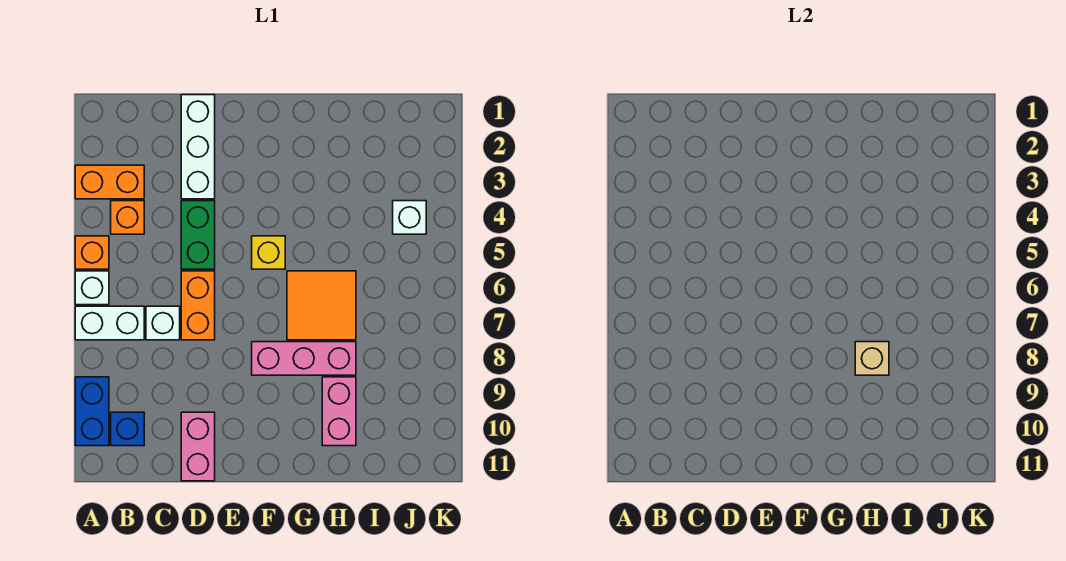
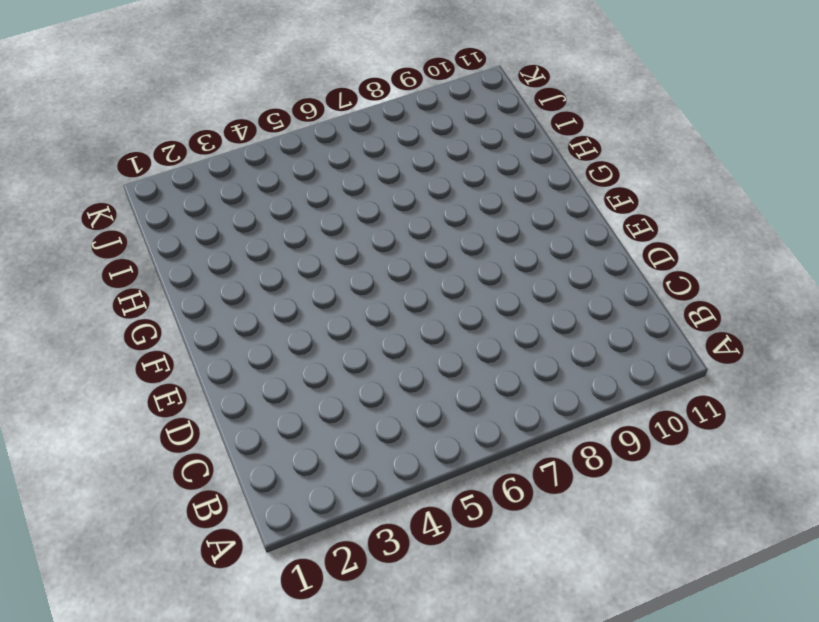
none -> orange brick A3:B3 level 1
none -> orange brick A5 level 1
none -> white brick A6 level 1

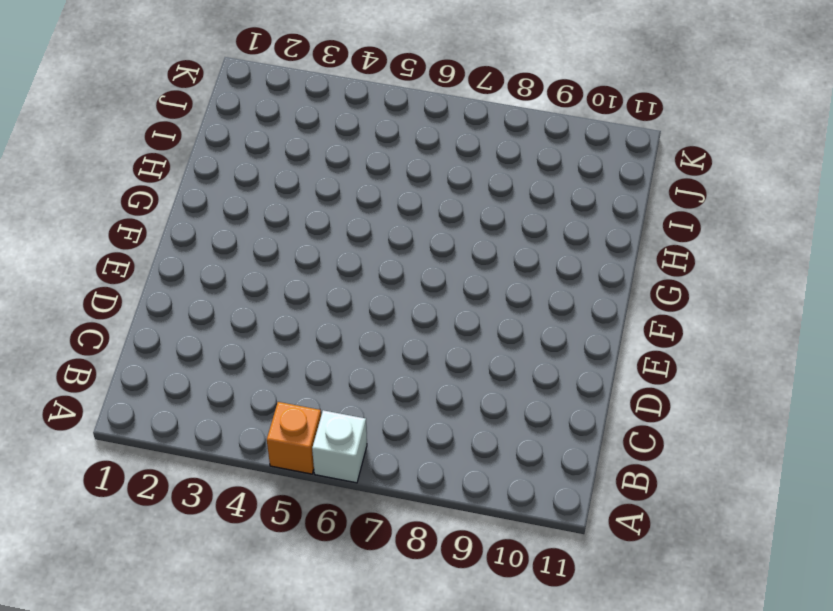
none -> orange brick A3:B3 level 1
none -> white brick A7:B7 level 1
none -> blue brick A9:A10 level 1

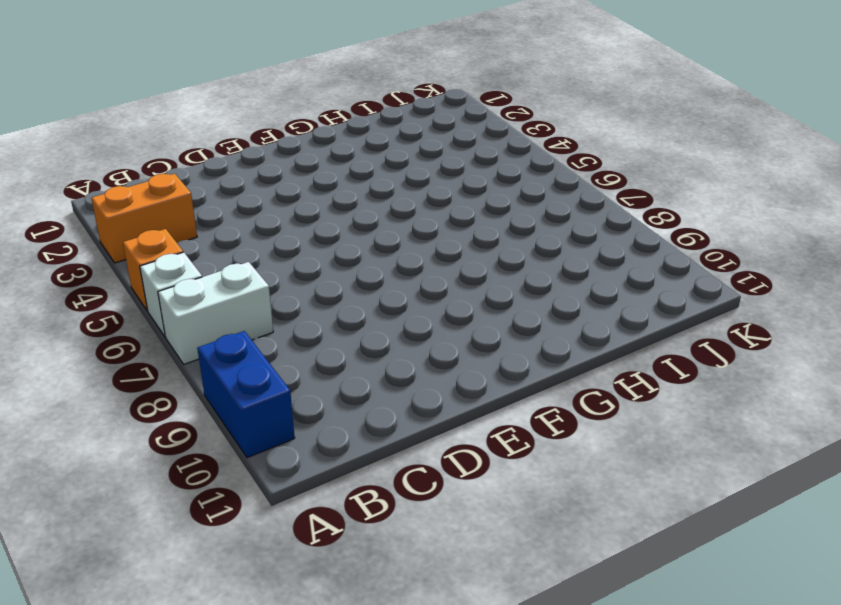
none -> orange brick B4 level 1
none -> blue brick B10 level 1
none -> white brick C7 level 1

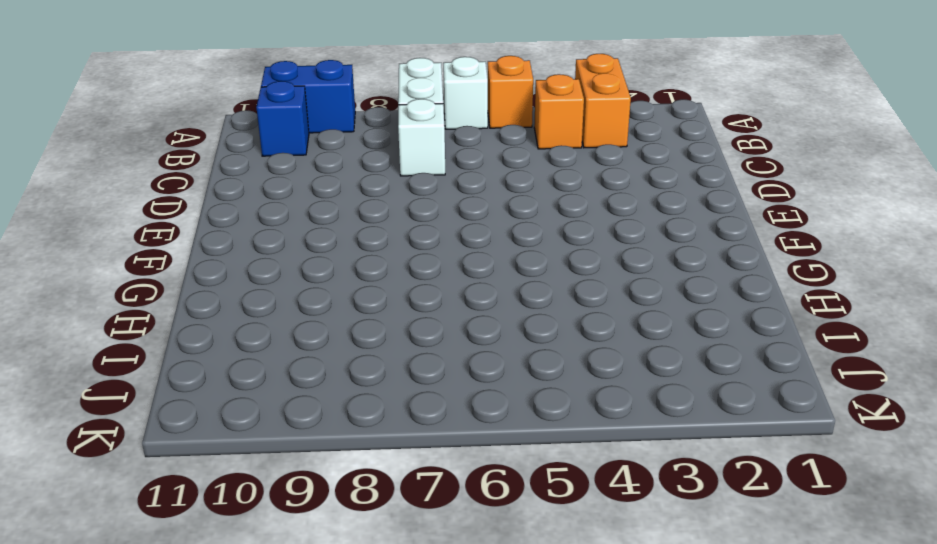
none -> white brick D1:D3 level 1
none -> green brick D4:D5 level 1
none -> orange brick D6:D7 level 1

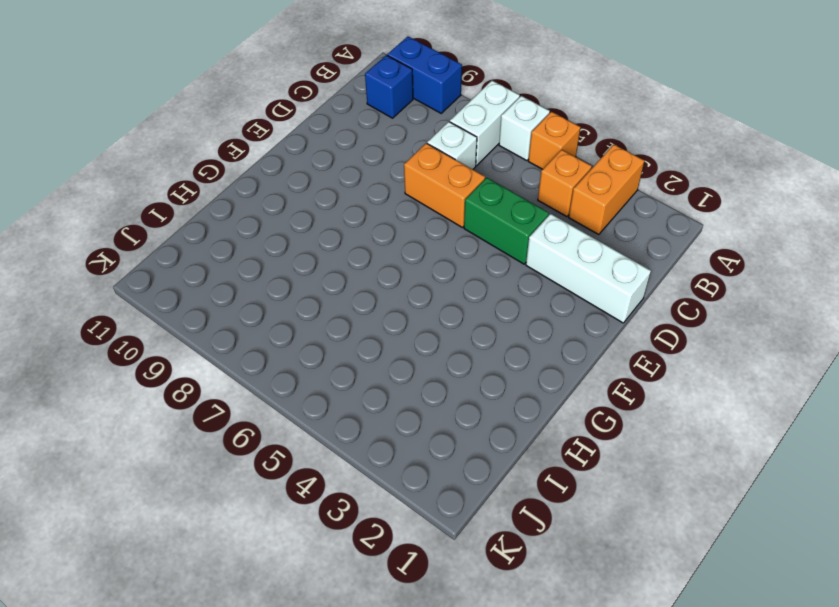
none -> pink brick D10:D11 level 1
none -> yellow brick F5 level 1
none -> pink brick F8:H8 level 1

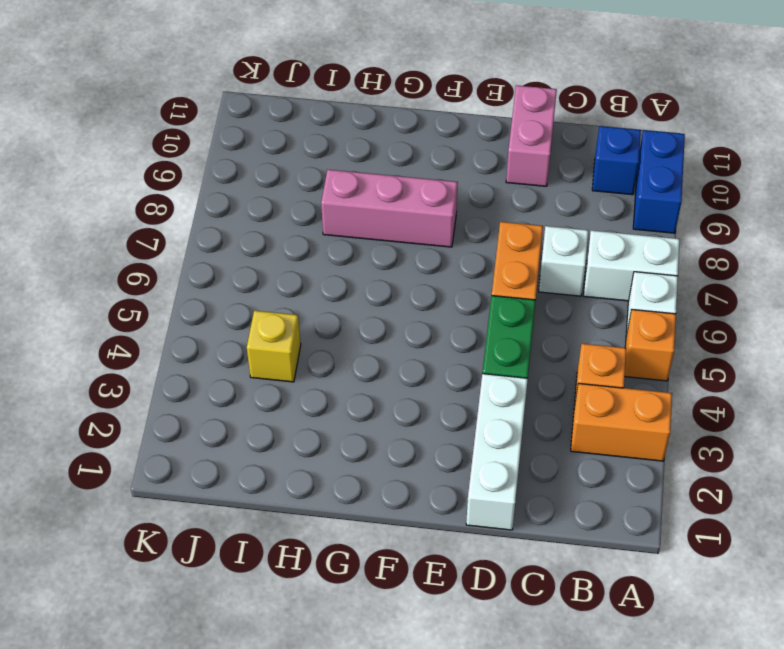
yellow brick I4 level 1 -> yellow brick F5 level 1
none -> orange tile G6:H7 level 1
none -> pink brick H9:H10 level 1
none -> white brick J4 level 1

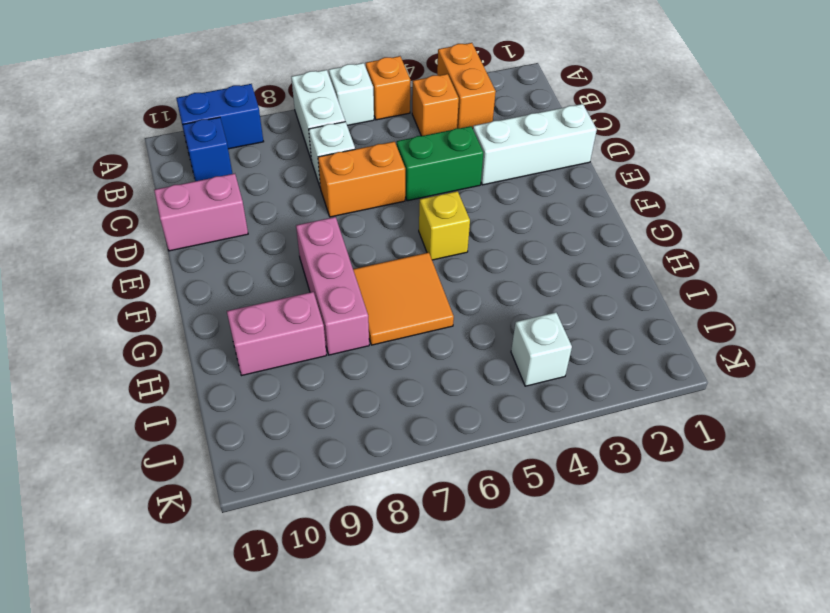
none -> tan brick H8 level 2

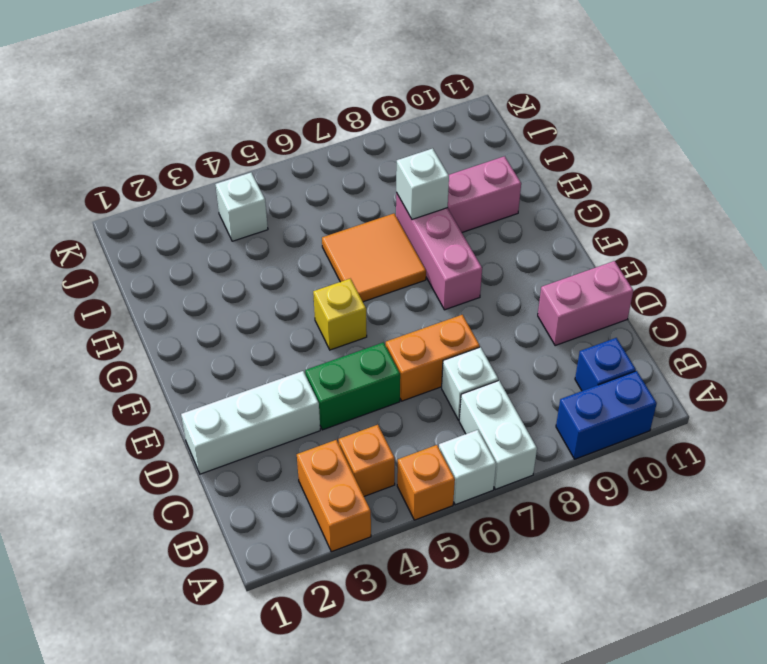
white brick H8 level 2 -> tan brick H8 level 2

